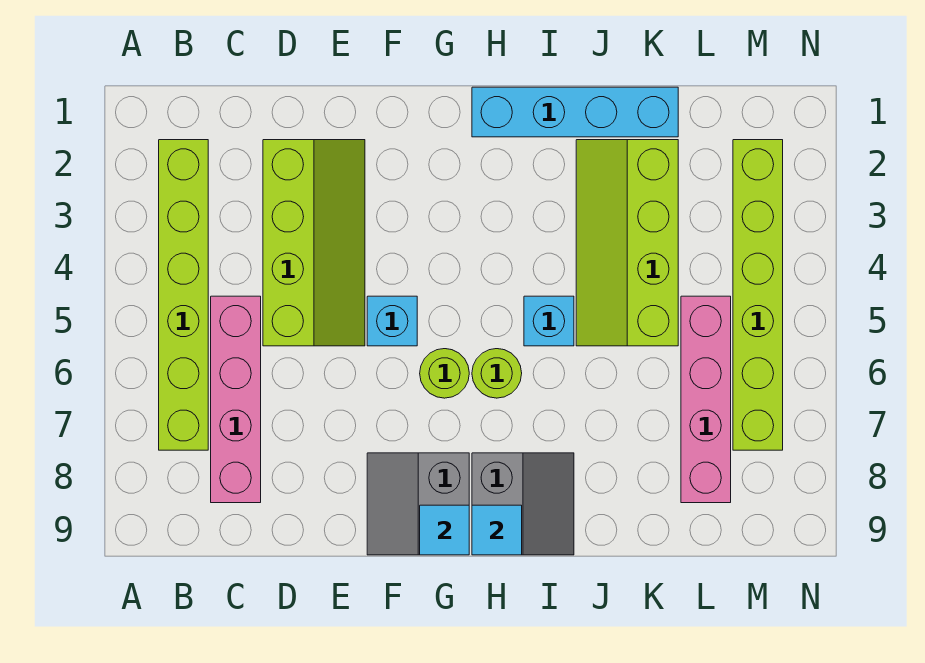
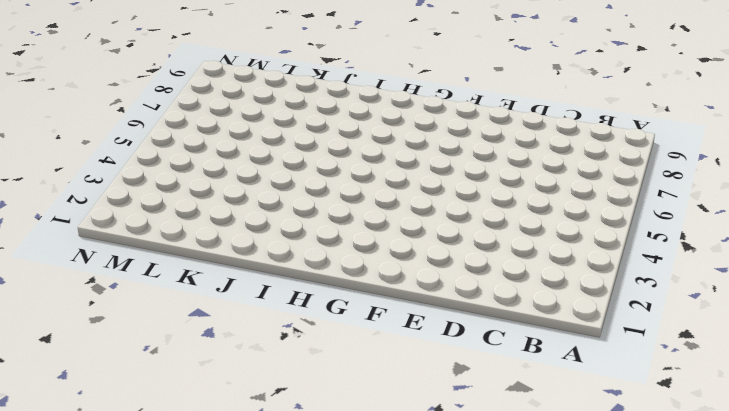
none -> lime brick B2:B7 level 1
none -> pink brick C5:C8 level 1
none -> lime slope D2:E5 level 1 top D

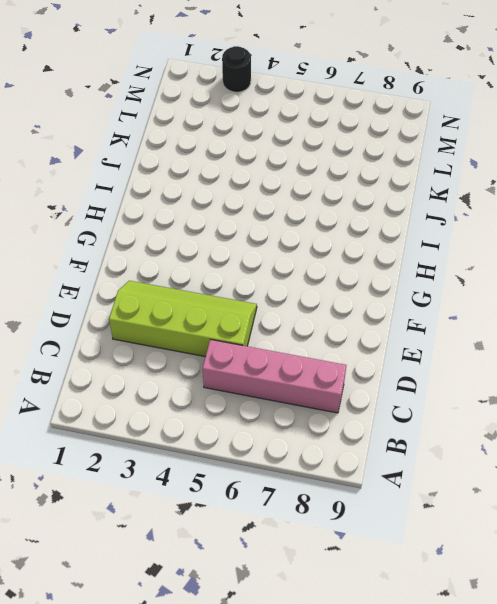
black round brick N3 level 1 -> none
none -> lime brick B2:B7 level 1
none -> cyan brick F5 level 1
none -> grey slope F8:G9 level 1 top G

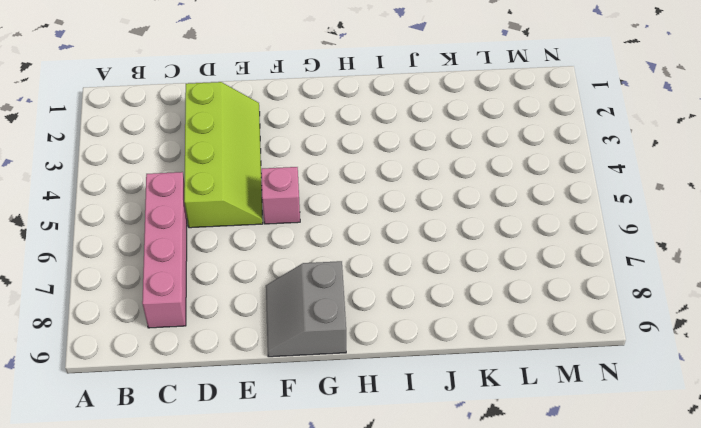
pink brick F5 level 1 -> cyan brick F5 level 1
none -> lime brick B2:B7 level 1
none -> lime round brick G6 level 1
none -> cyan brick H1:K1 level 1

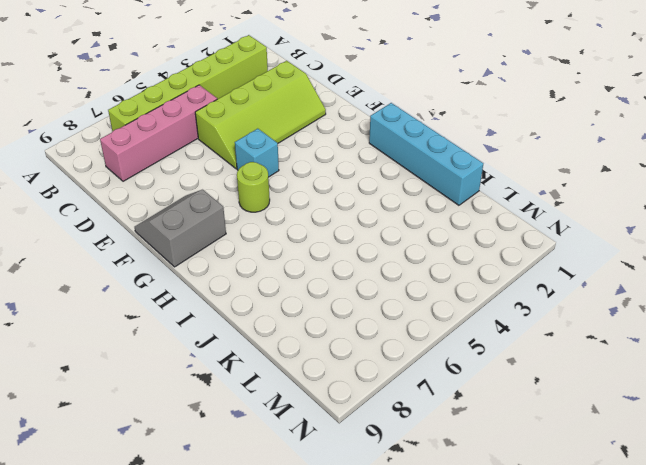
none -> lime round brick H6 level 1
none -> grey slope H8:I9 level 1 top H
none -> cyan brick I5 level 1

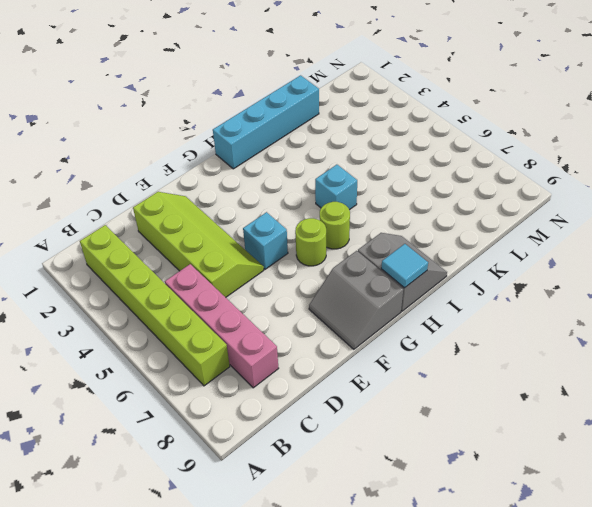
none -> lime slope J2:K5 level 1 top K
none -> pink brick L5:L8 level 1
none -> lime brick M2:M7 level 1

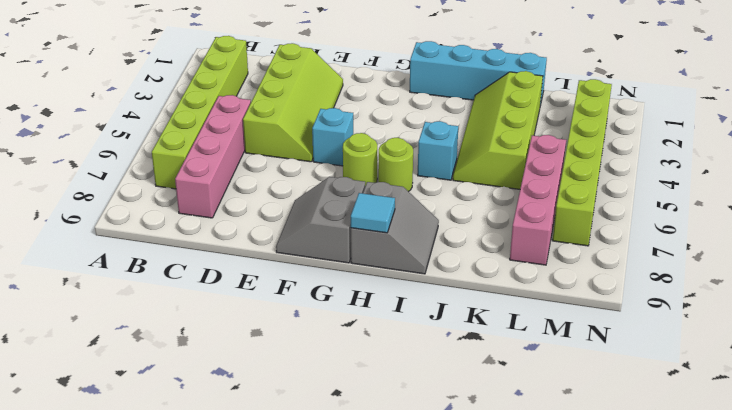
none -> cyan tile G9 level 2

